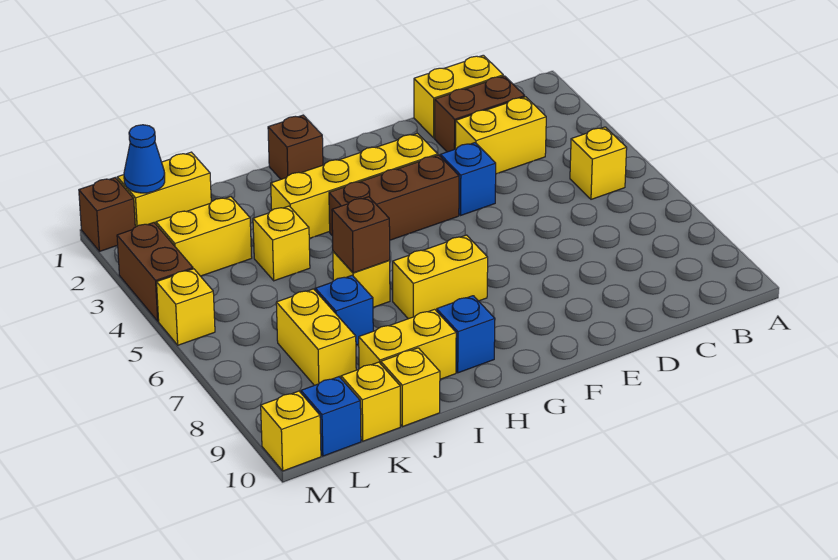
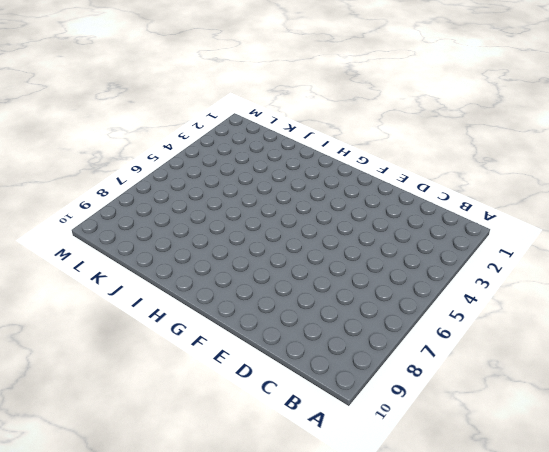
none -> yellow brick B5 level 1
none -> yellow brick C1:D1 level 1
none -> brown brick C2:D2 level 1

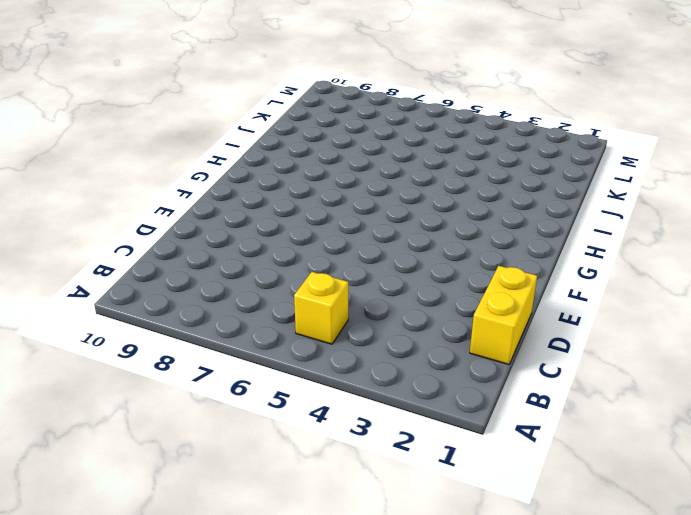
none -> brown brick C2:D2 level 1
none -> yellow brick C3:D3 level 1
none -> blue brick E4 level 1

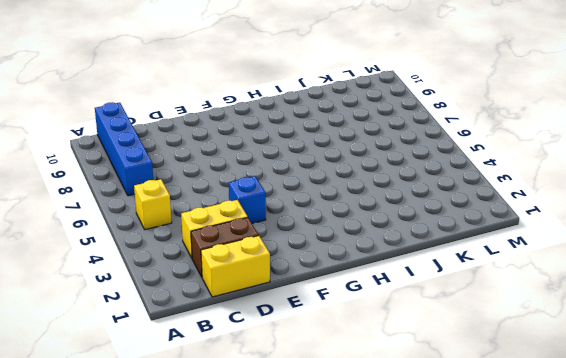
blue brick B7:B10 level 1 -> none
none -> yellow brick F3:I3 level 1
none -> brown brick F4:H4 level 1
none -> yellow brick G7:H7 level 1

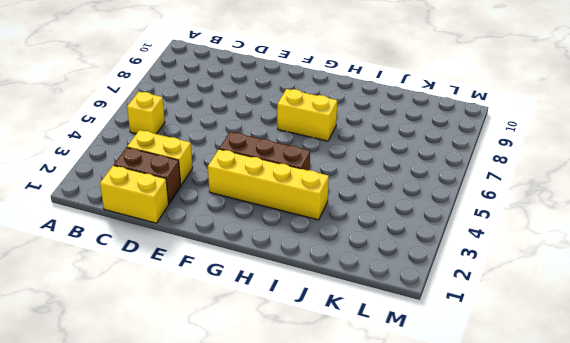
none -> blue brick E4 level 1
none -> brown brick H1 level 1
none -> blue brick H9 level 1

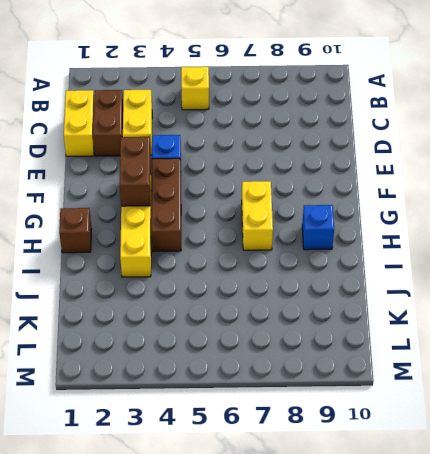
brown brick F3:G3 level 2 -> brown brick M3:M4 level 1
none -> yellow brick I6 level 1
none -> yellow brick I9:J9 level 1
none -> yellow brick J4 level 1

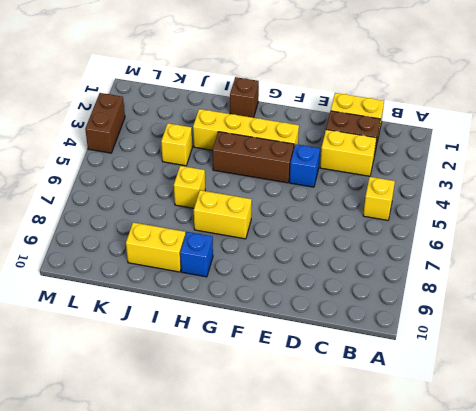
none -> blue brick J7 level 1
none -> yellow brick J10 level 1
none -> yellow brick K1:L1 level 1

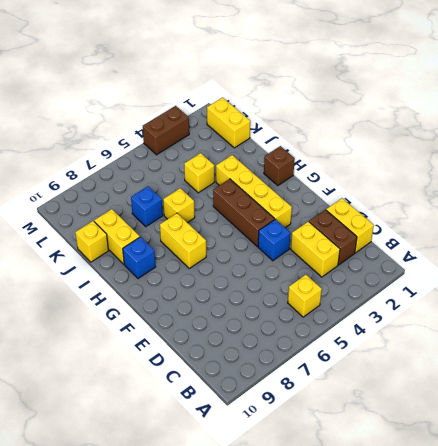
none -> yellow brick K3:L3 level 1
none -> yellow brick K7:K8 level 1
none -> yellow brick K10 level 1

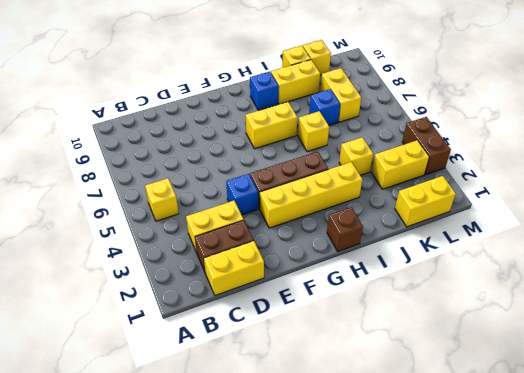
none -> blue brick L10 level 1
none -> brown brick M1 level 1
none -> yellow brick M5 level 1

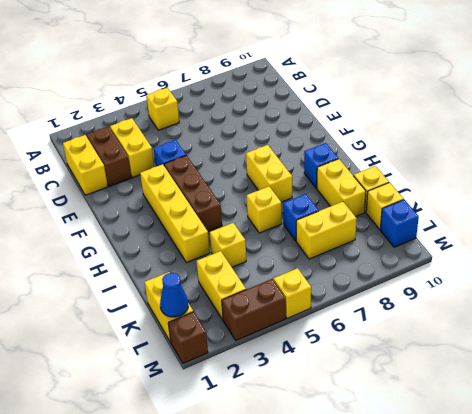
none -> brown brick H1 level 1
none -> yellow brick M10 level 1
none -> brown brick I6 level 2

